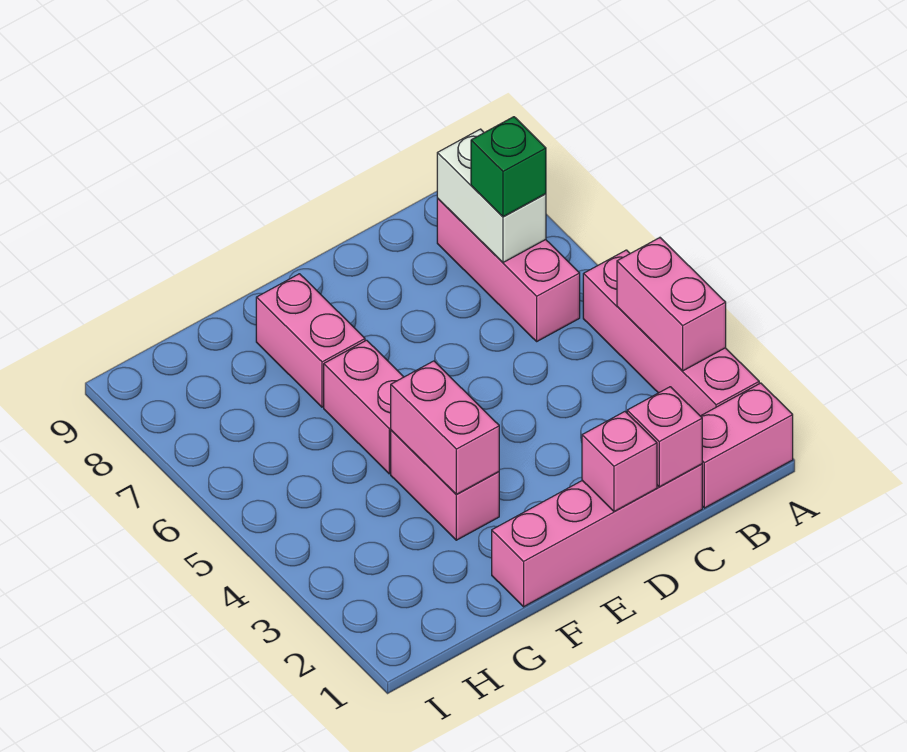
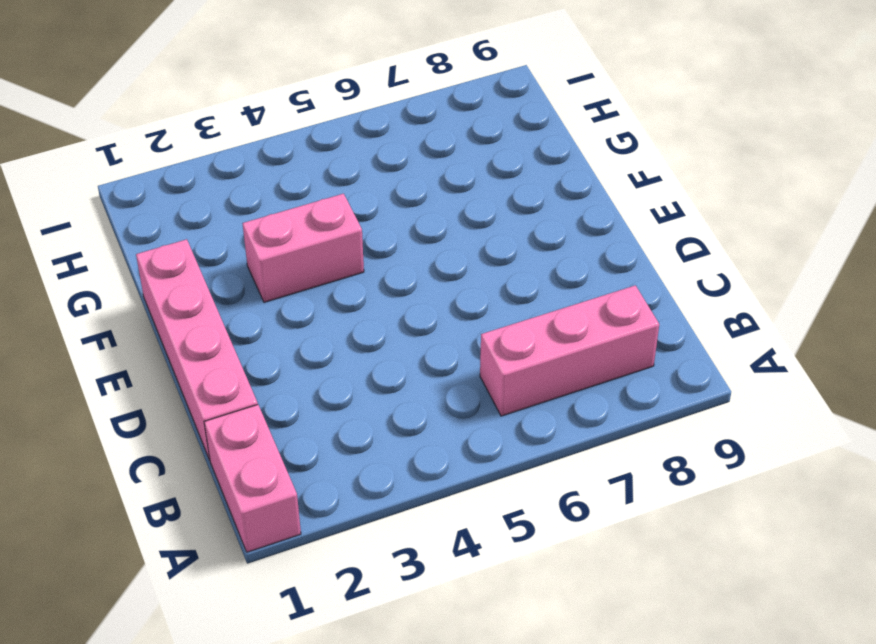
none -> pink brick A2:A5 level 1
none -> pink brick F5:F6 level 1
none -> pink brick F7:F8 level 1

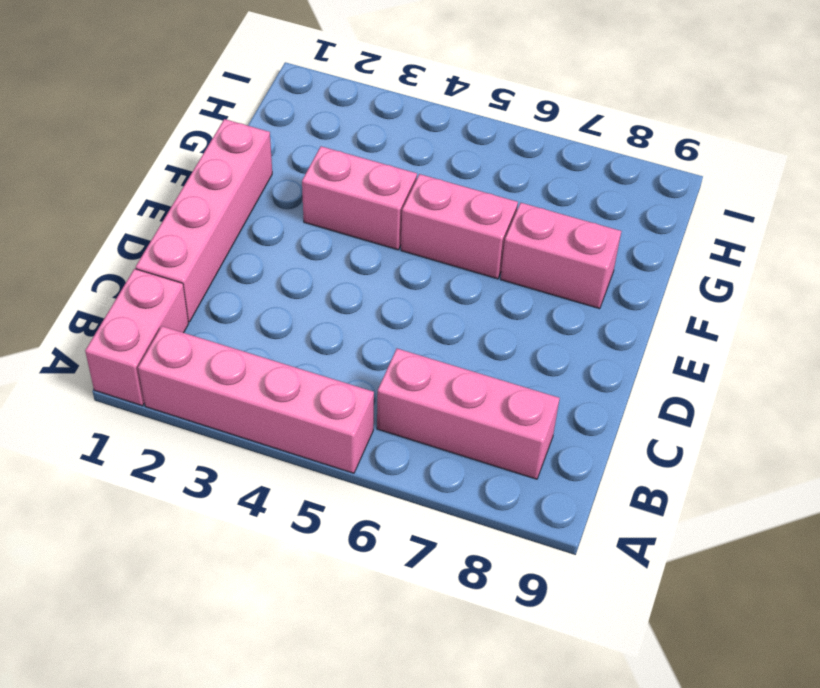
none -> pink brick A3:A4 level 2
none -> white brick B7:B8 level 2
none -> pink brick C1 level 2

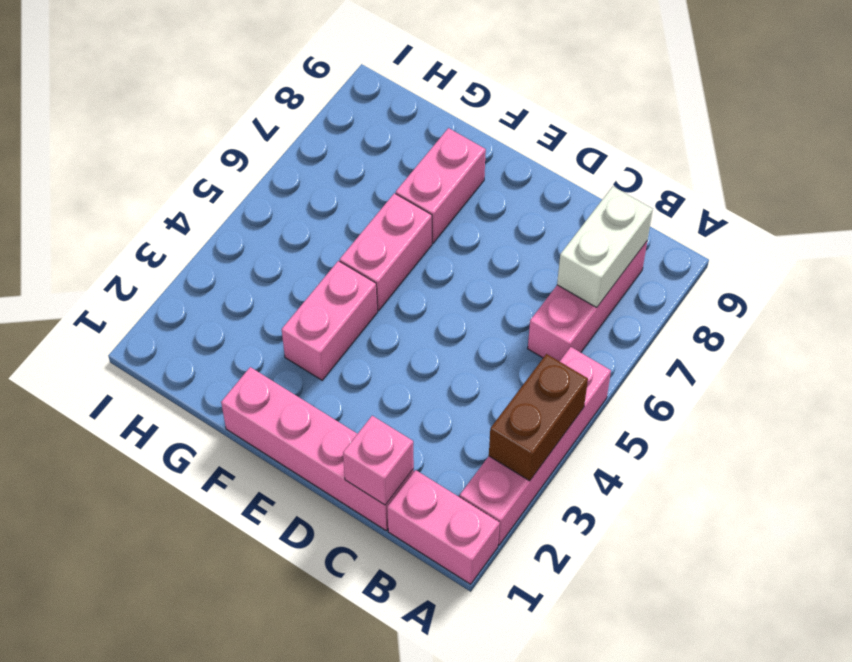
brown brick A3:A4 level 2 -> pink brick A3:A4 level 2
none -> pink brick D1 level 2
none -> pink brick F3:F4 level 2
none -> green brick B7 level 3

